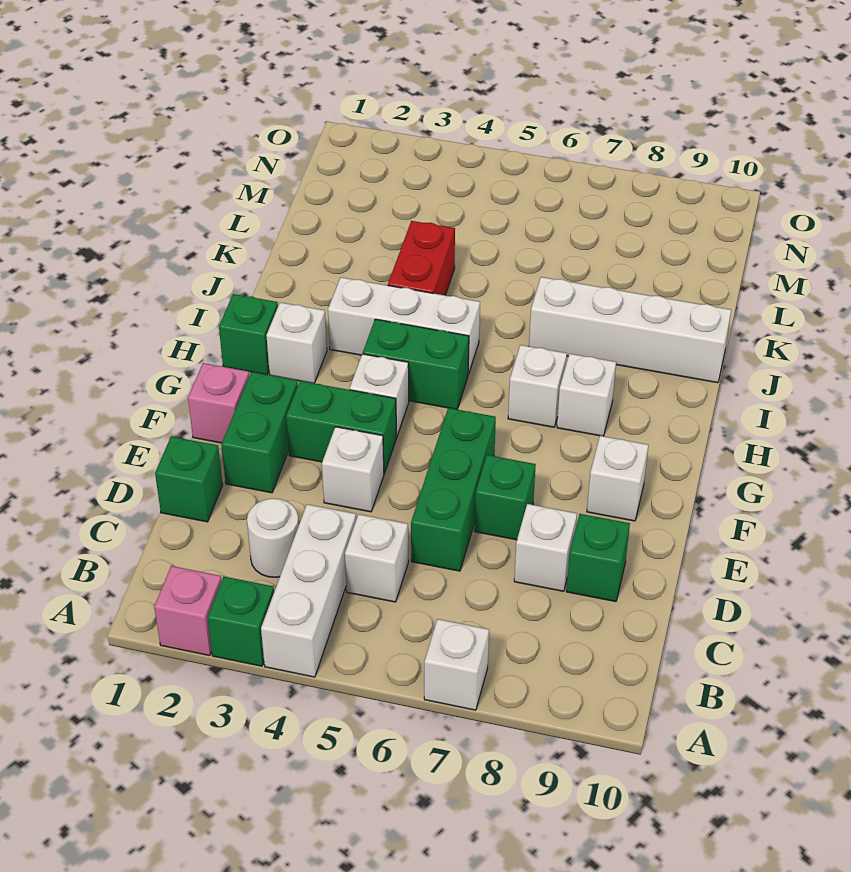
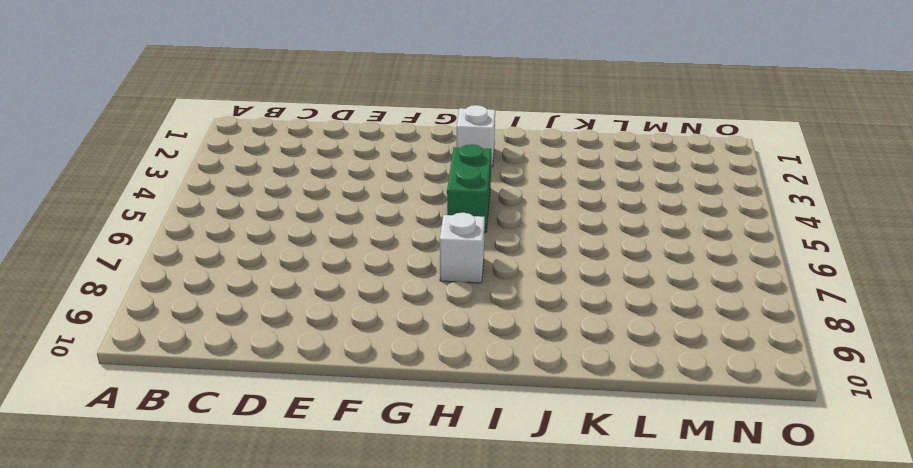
none -> pink brick A2 level 1
none -> green brick A3 level 1
none -> white brick A4:C4 level 1

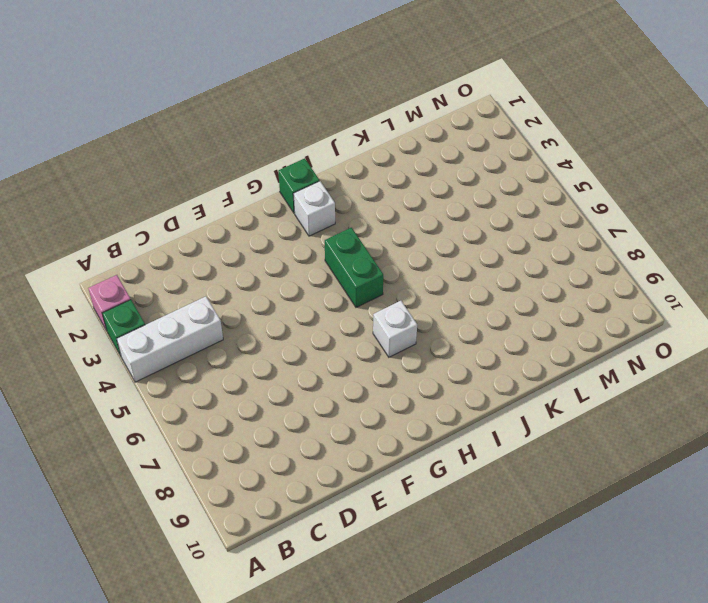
none -> white brick A7 level 1
none -> white round brick C3 level 1
none -> white brick C5 level 1

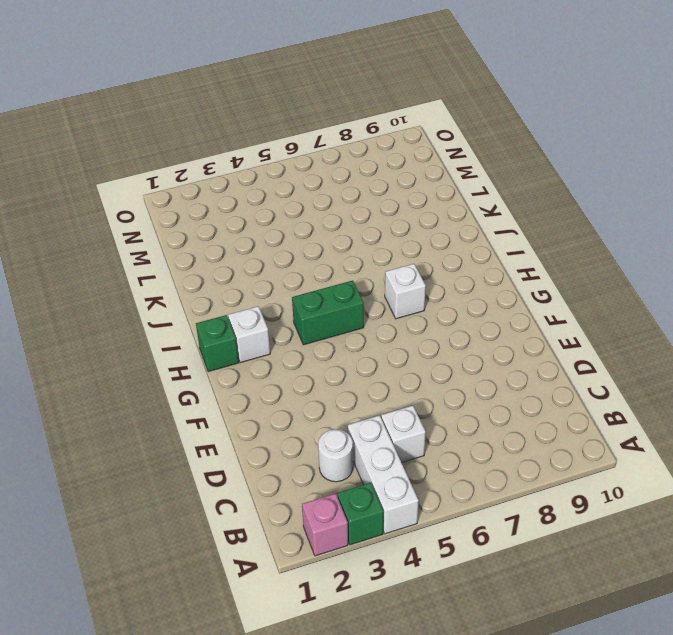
none -> white brick A7 level 1
none -> green brick D1 level 1
none -> green brick D6:F6 level 1

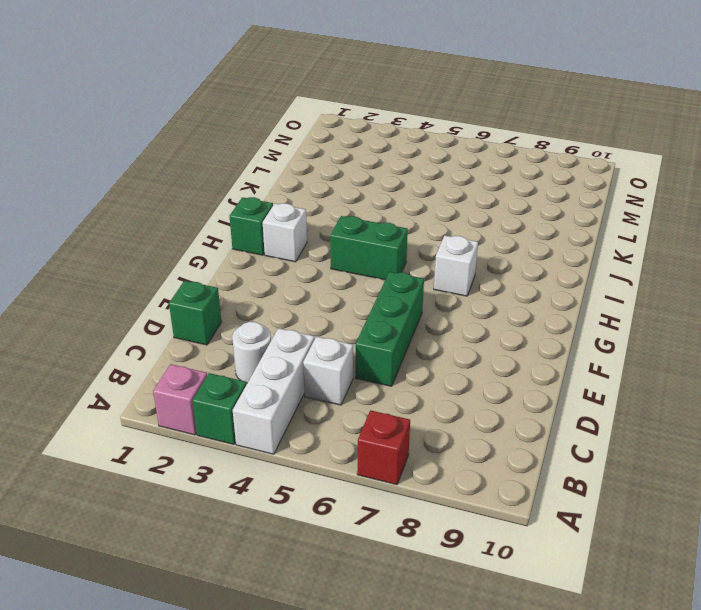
red brick A7 level 1 -> white brick A7 level 1
none -> white brick D8 level 1
none -> green brick D9 level 1
none -> green brick E2:F2 level 1

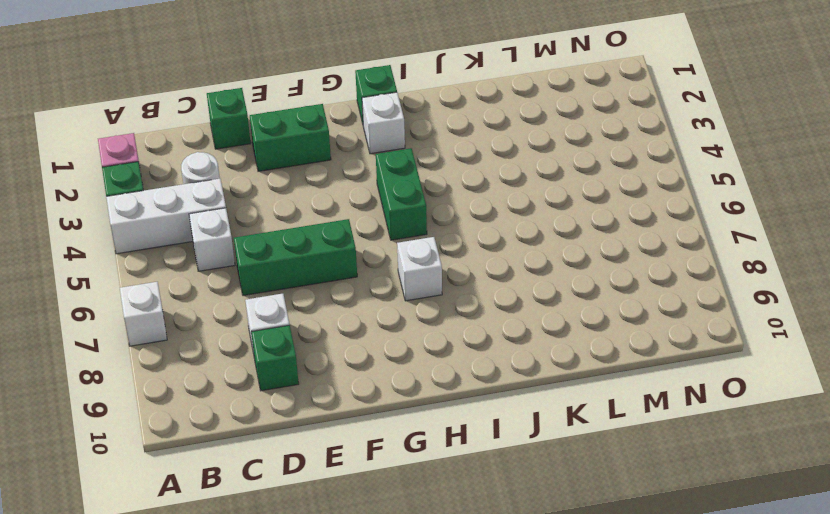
none -> white brick E4 level 1
none -> green brick E7 level 1
none -> pink brick F1 level 1

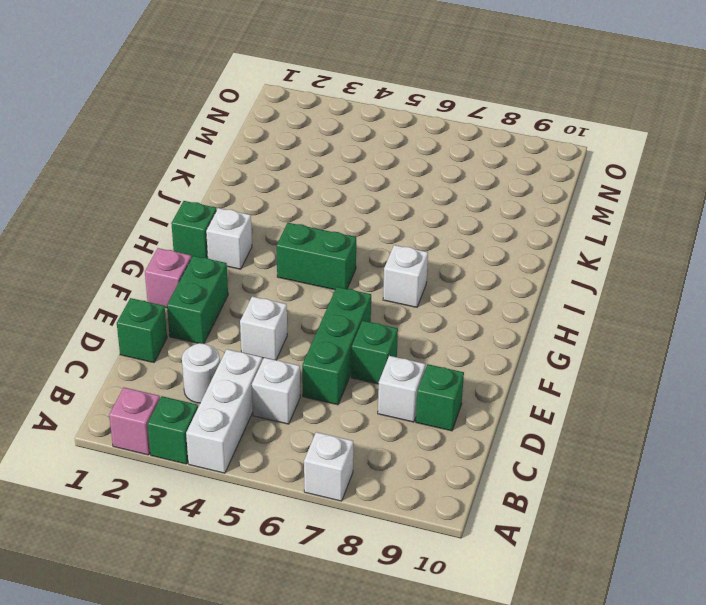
none -> green brick F3:F4 level 1
none -> white brick F9 level 1
none -> white brick G4 level 1

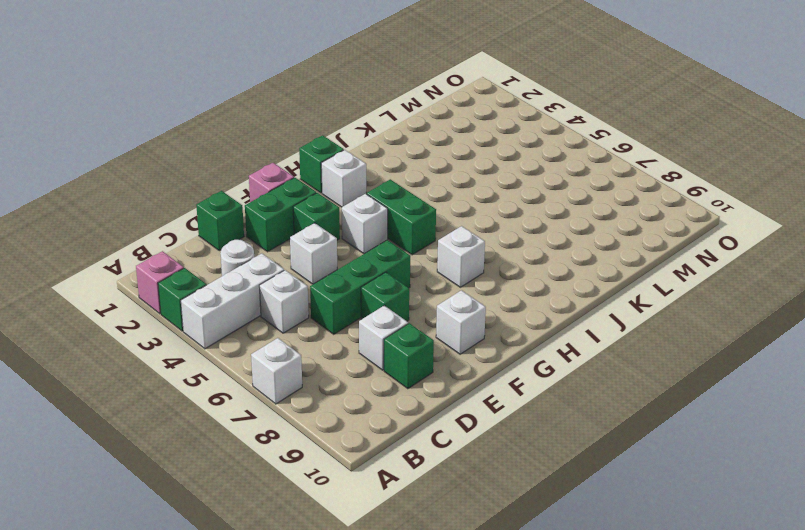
green brick F3 level 1 -> green brick F3:F4 level 1
none -> white brick H8 level 1
none -> white brick I3:I5 level 1
none -> red brick J4:K4 level 1

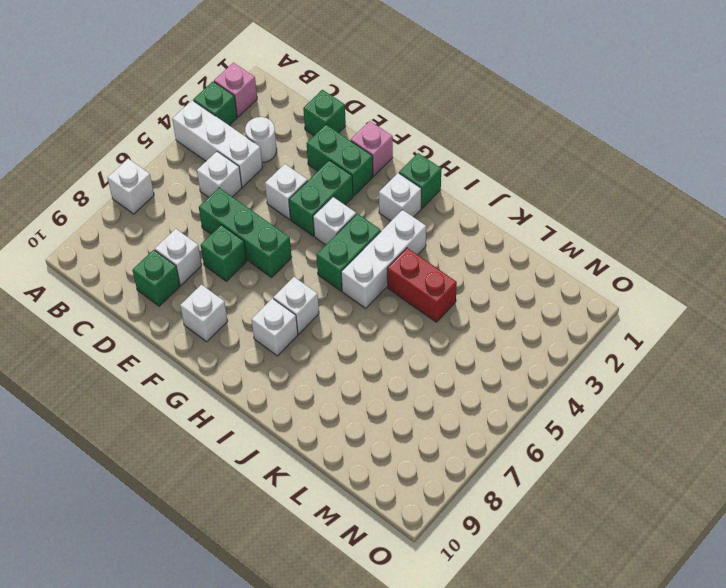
none -> white brick J7:J10 level 1

